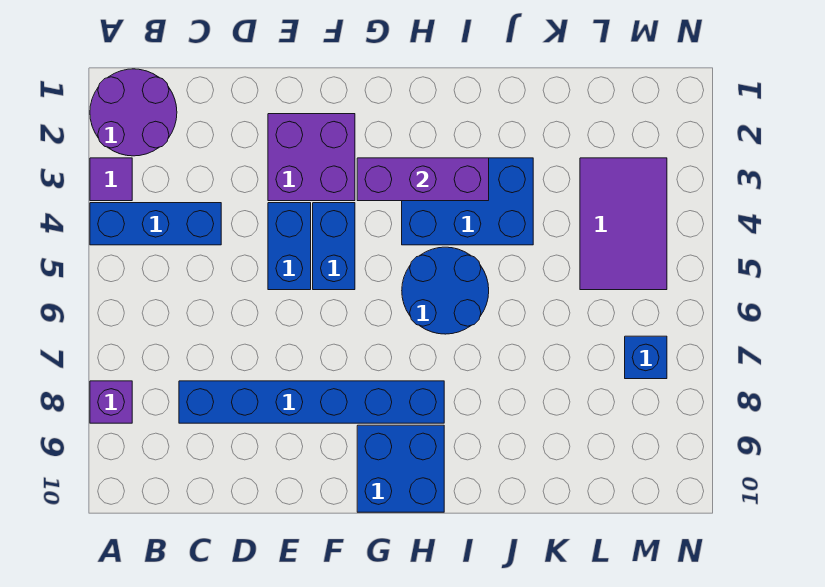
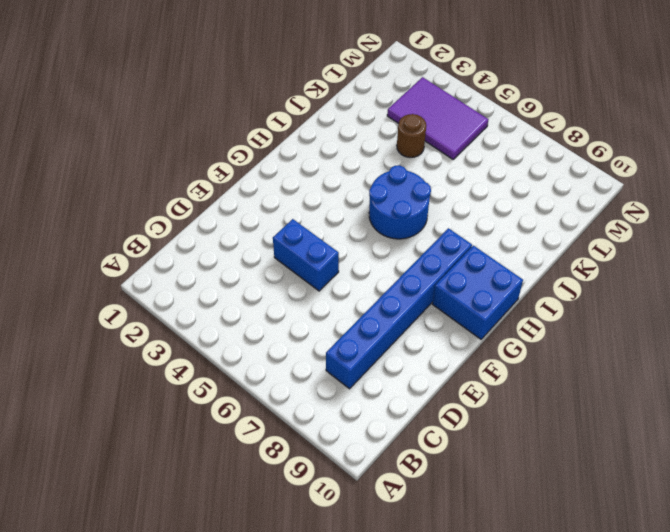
brown round brick K4 level 1 -> none
none -> purple round brick A1:B2 level 1
none -> purple tile A3 level 1
none -> blue brick A4:C4 level 1

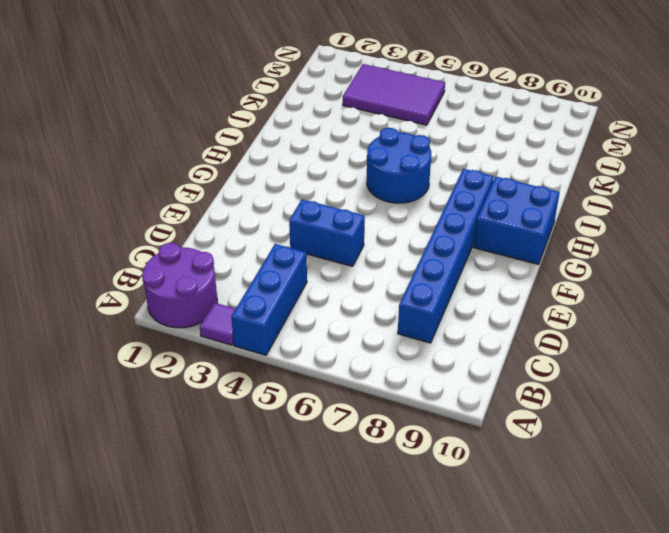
none -> purple brick A8 level 1
none -> purple brick E2:F3 level 1
none -> blue brick F4:F5 level 1

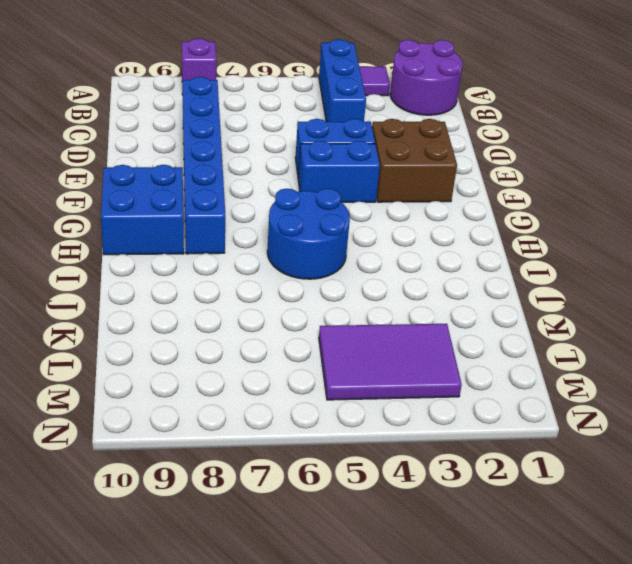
brown brick E2:F3 level 1 -> purple brick E2:F3 level 1
none -> blue brick H3:J4 level 1
none -> blue brick M7 level 1
none -> purple brick G3:I3 level 2

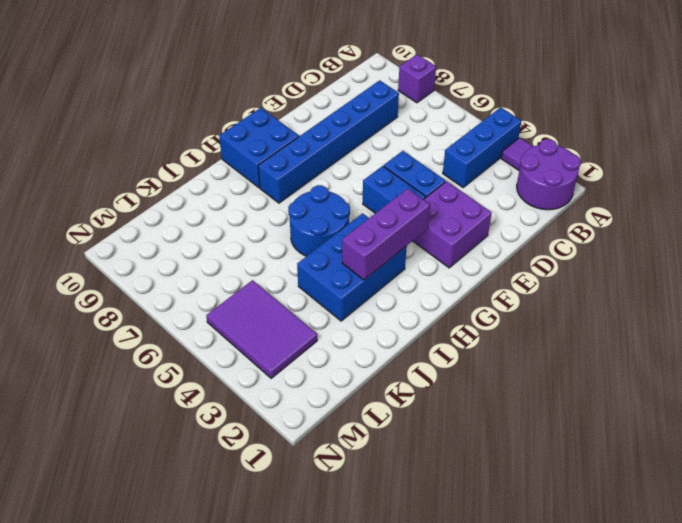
none -> blue brick M7 level 1

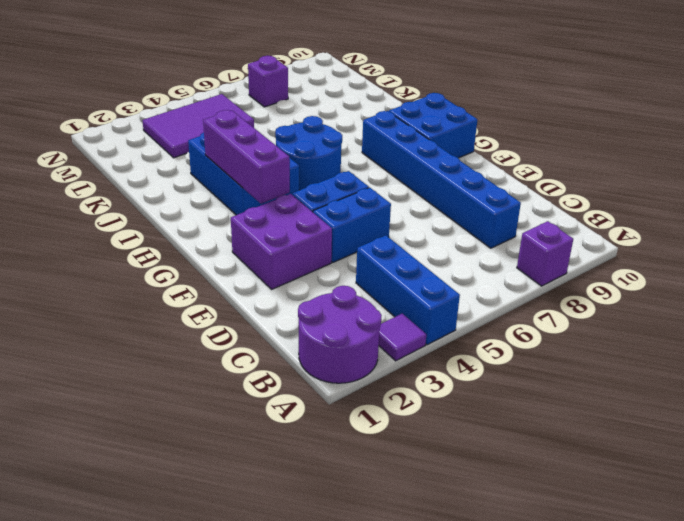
purple brick M7 level 1 -> blue brick M7 level 1

